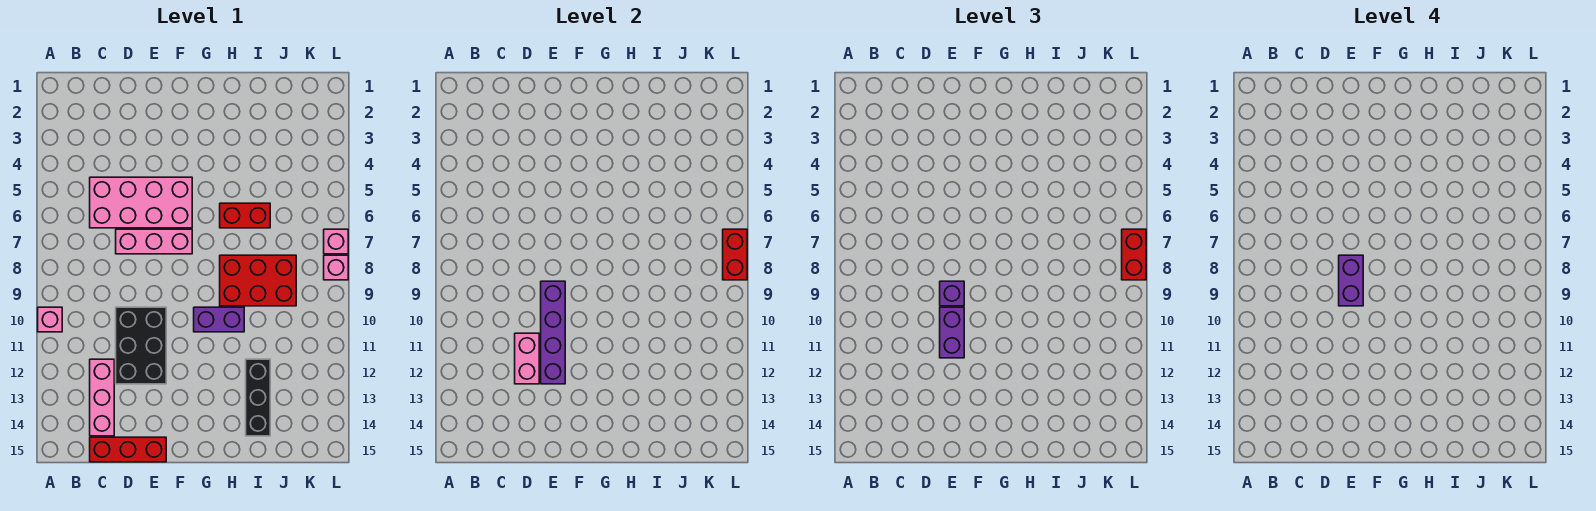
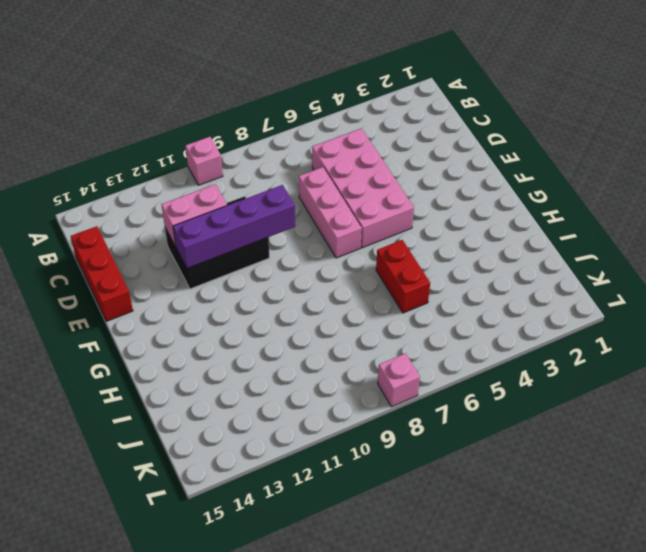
none -> pink brick C12:C14 level 1
none -> purple brick G10:H10 level 1
none -> red brick H8:J9 level 1

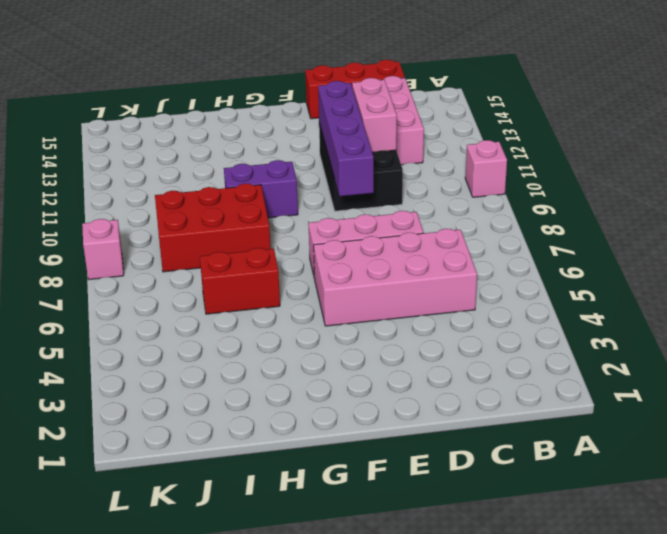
none -> black brick I12:I14 level 1
none -> pink brick L7 level 1
none -> red brick L7:L8 level 2

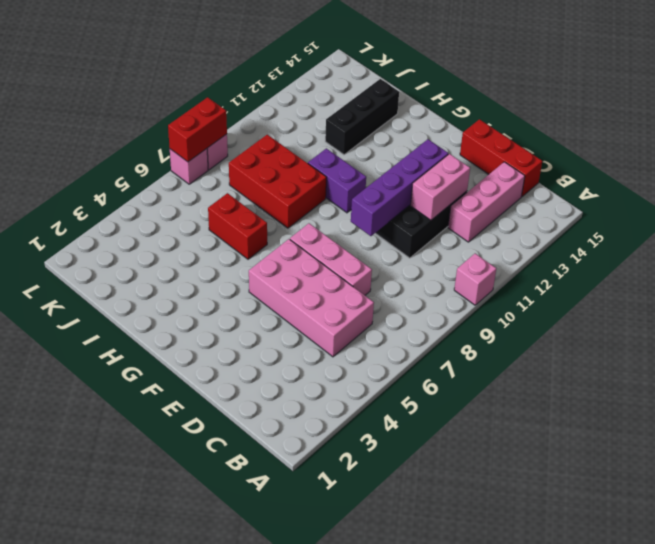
none -> purple brick E9 level 3
none -> purple brick E10:E11 level 3
none -> red brick L7:L8 level 3

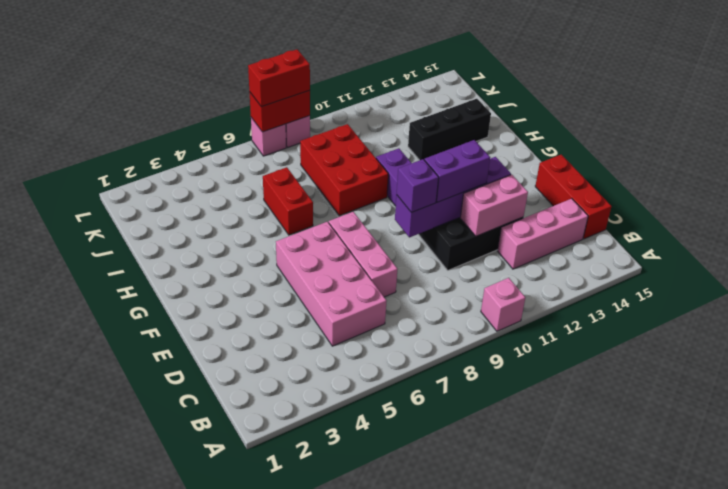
none -> purple brick E8:E9 level 4

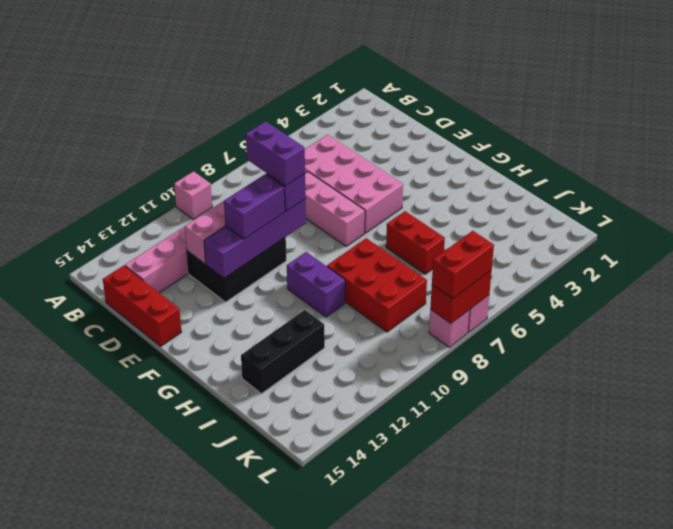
purple brick D9:E9 level 4 -> purple brick E8:E9 level 4

